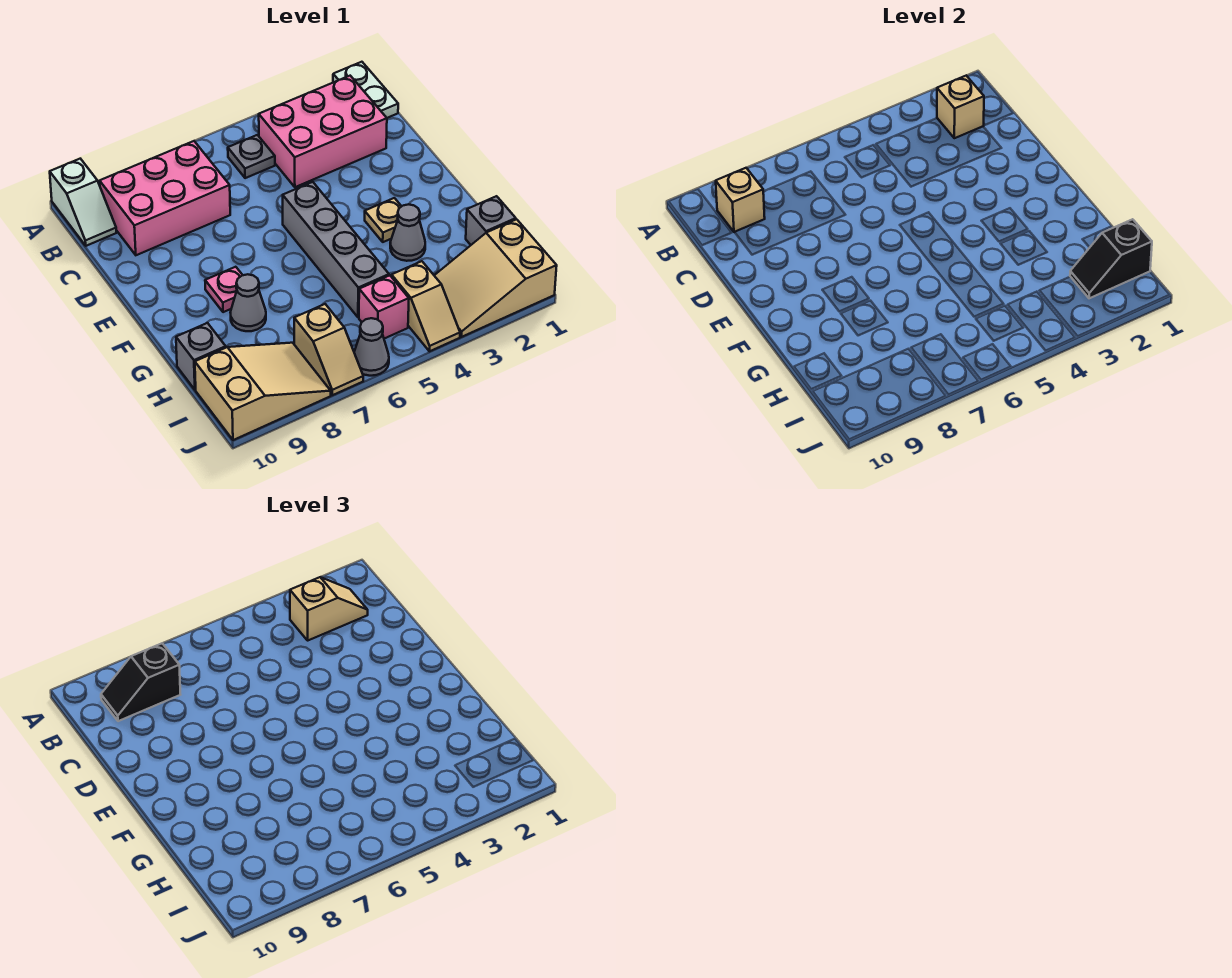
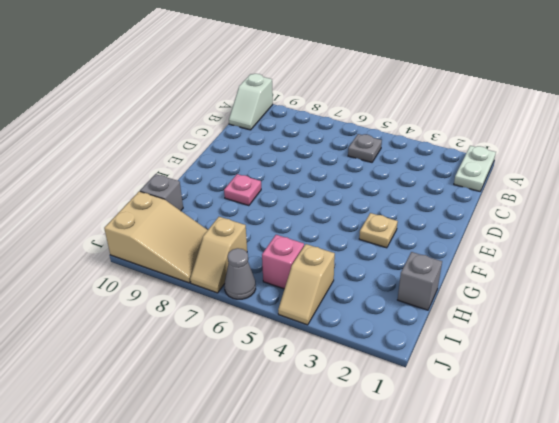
none -> pink brick B2:C4 level 1
none -> pink brick B7:C9 level 1
none -> grey brick E5:H5 level 1

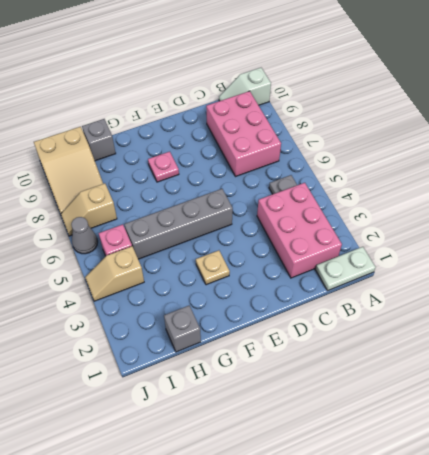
none -> grey cone G3 level 1
none -> grey cone G8 level 1
none -> tan slope I1:J3 level 1 top 1

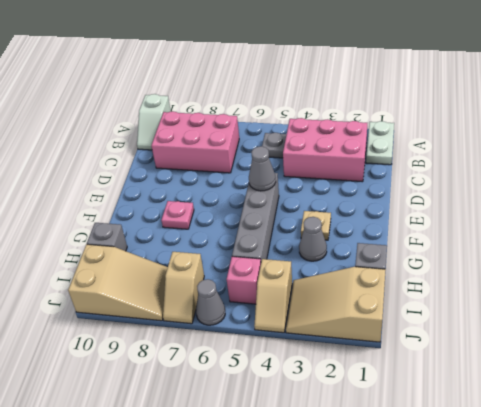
grey cone E5 level 2 -> grey cone G8 level 1
none -> tan brick B2 level 2
none -> tan brick B9 level 2
none -> black slope I1:I2 level 2 top 1

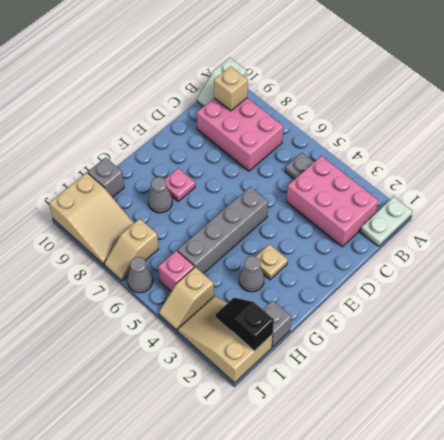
none -> tan brick B2 level 2
none -> tan slope B2:B3 level 3 top 3
none -> black slope B8:B9 level 3 top 8

